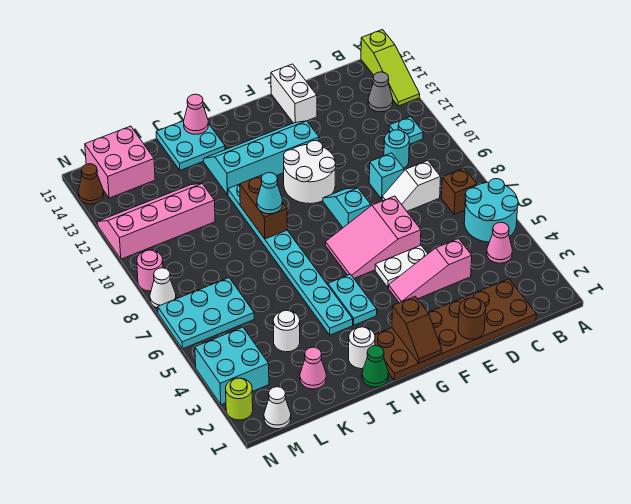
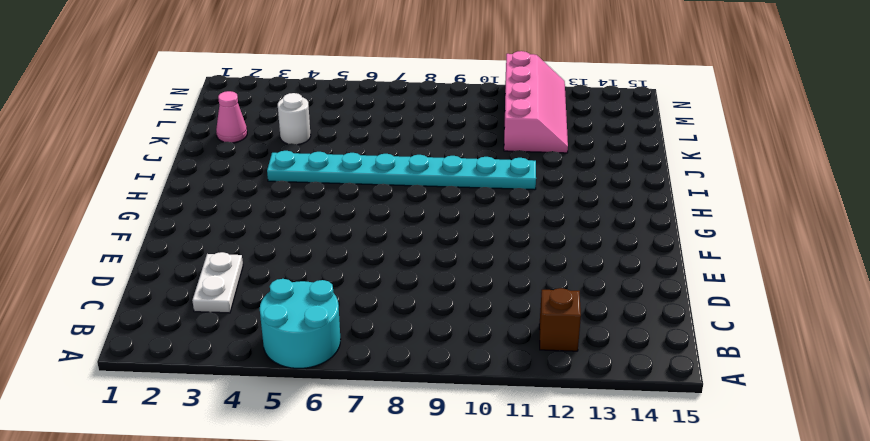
brown brick B12 level 1 -> brown brick B7 level 1
white plate C3:D3 level 1 -> white plate E5:F5 level 1
none -> lime slope A13:A15 level 1 top 15
none -> pink cone B4 level 1
none -> cyan plate B11 level 1
none -> grey cone B13 level 1

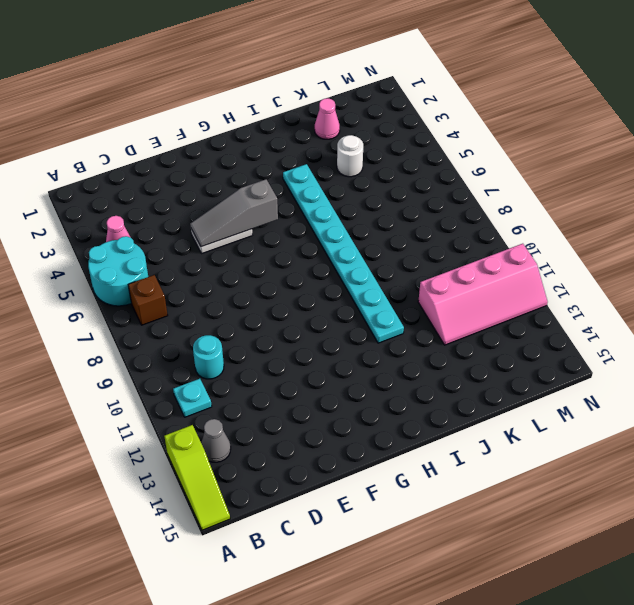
lime slope A13:A15 level 1 top 13 -> lime slope A13:A15 level 1 top 15
grey slope E5:G5 level 2 top G -> none
none -> brown plate C1:H2 level 1
none -> white slope C8:D8 level 1 top C
none -> pink slope D4:F4 level 1 top D
none -> cyan brick D9 level 1

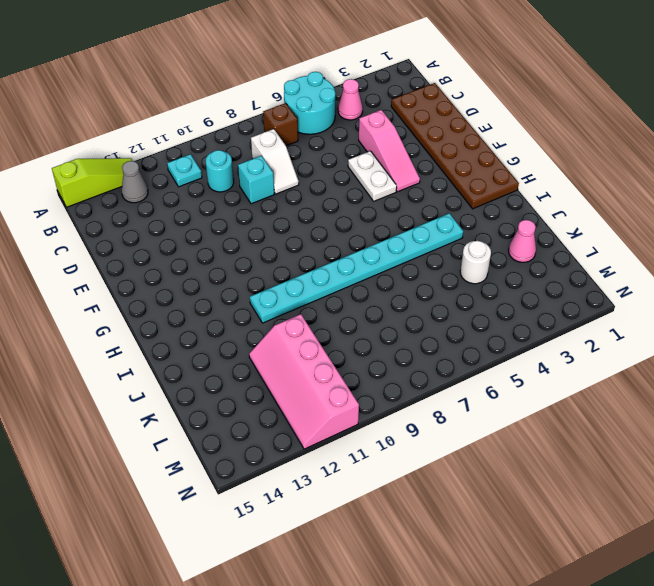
none -> pink slope E6:G7 level 1 top E
none -> white brick E14:E15 level 1
none -> cyan slope F8:F9 level 1 top 8
none -> white round brick F10:G11 level 1

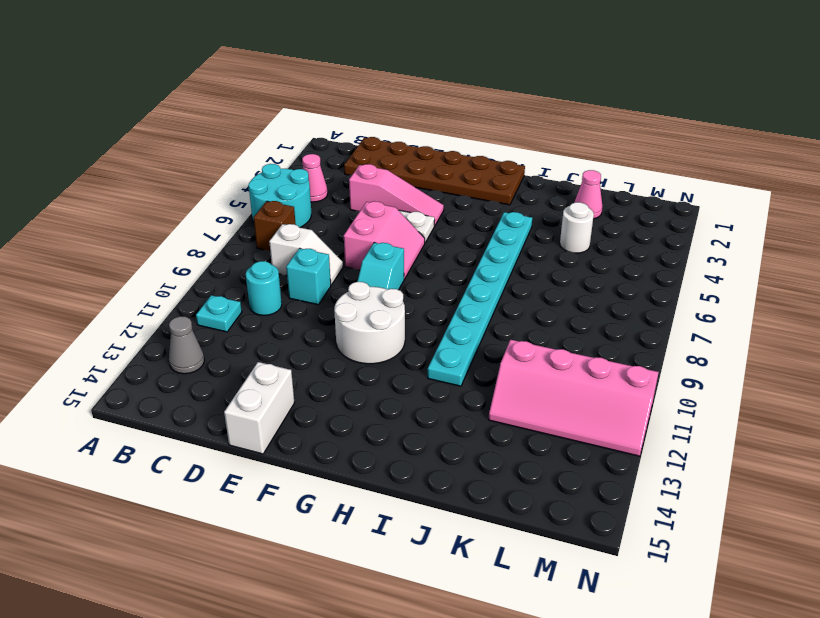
pink slope E6:F7 level 1 top E -> pink slope E6:G7 level 1 top E
none -> lime slope A13:A15 level 1 top 15
none -> cyan slope F12:I13 level 1 top 12
none -> cyan plate H4:H5 level 1
none -> green cone I1 level 1

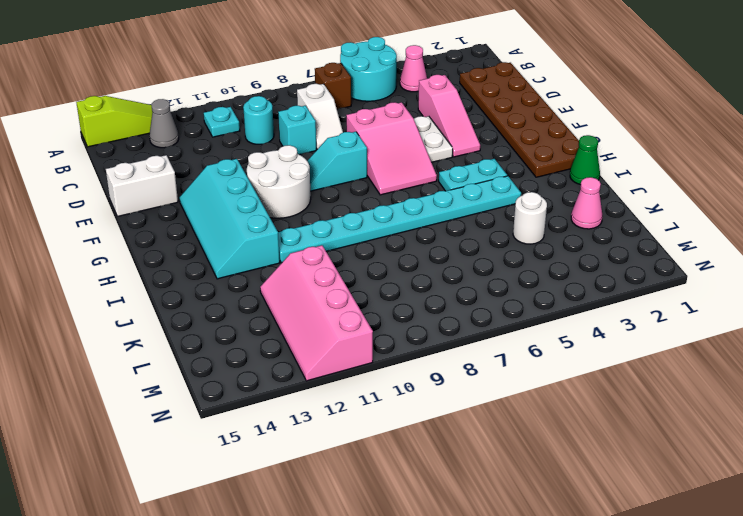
none -> white round brick I2 level 1
none -> cyan plate I14:J15 level 1
none -> cyan plate L6:N7 level 1
none -> pink brick L14:M15 level 1

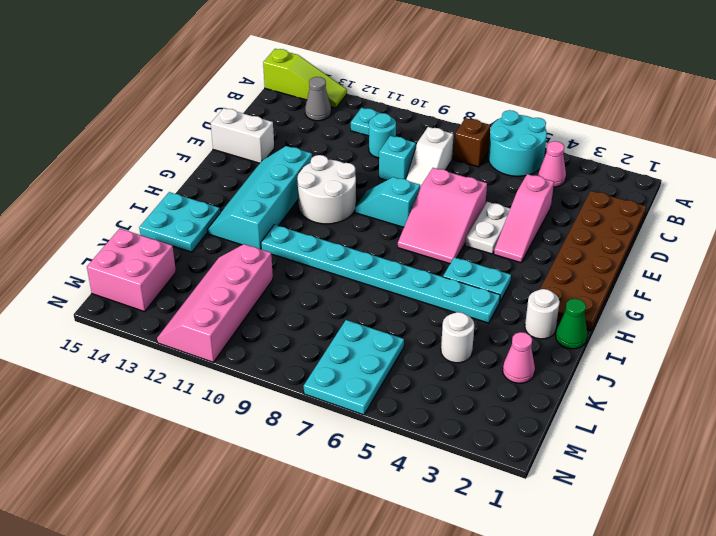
none -> white cone M1 level 1
none -> cyan brick M3:N4 level 1
none -> lime round brick N2 level 1
none -> white cone N8 level 1

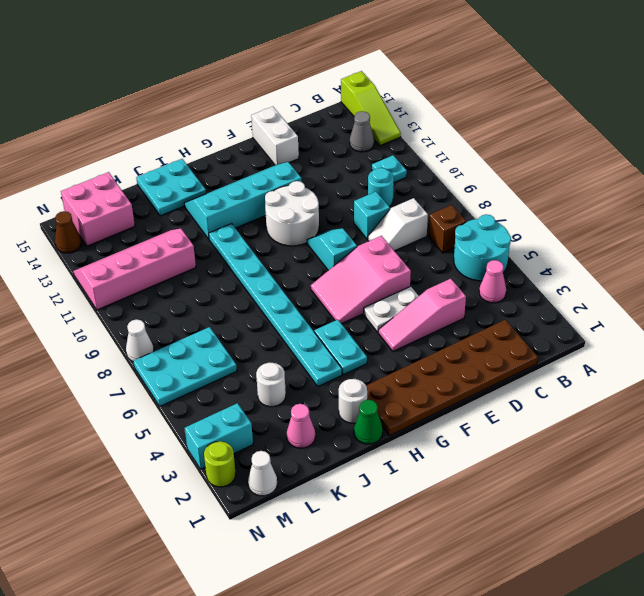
cyan brick M3:N3 level 1 -> cyan brick M3:N4 level 1
none -> pink round brick N9 level 1
none -> brown round brick E1 level 2
none -> brown slope G1:G2 level 2 top 2
none -> brown brick I9:I10 level 2

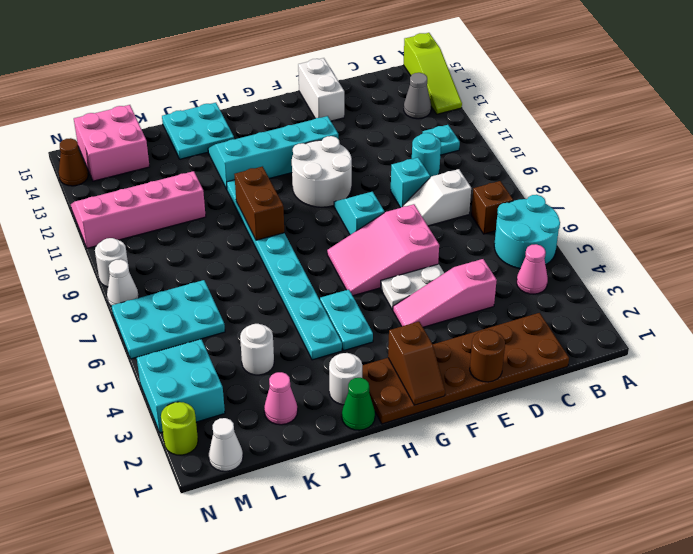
white round brick N9 level 1 -> pink round brick N9 level 1
none -> pink cone I15 level 2
none -> cyan cone I9 level 3

